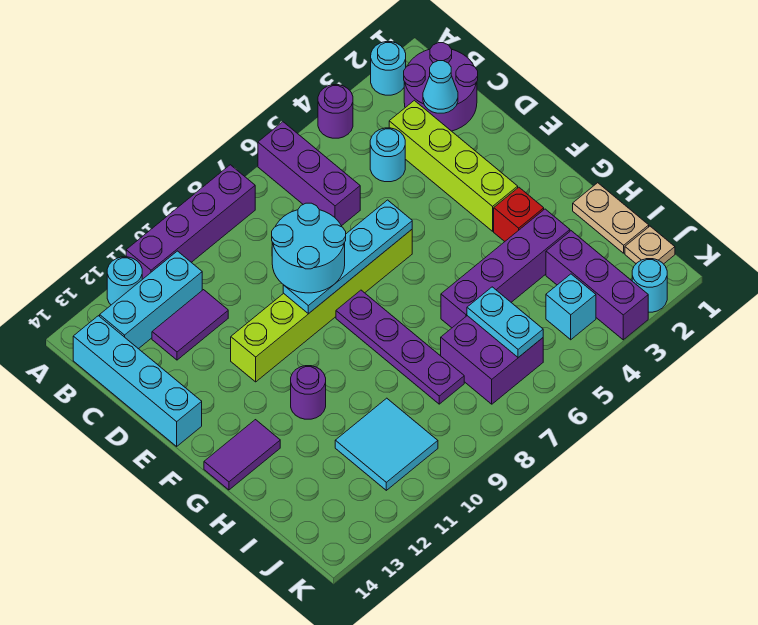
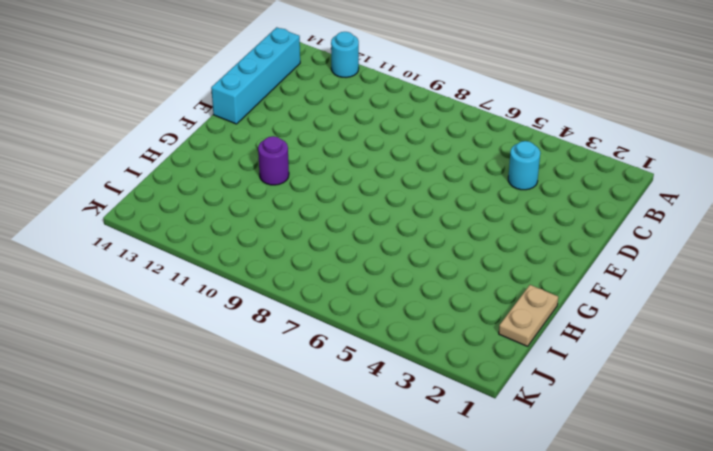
none -> cyan round brick A2 level 1
none -> purple round brick A4 level 1
none -> purple brick A6:C6 level 1

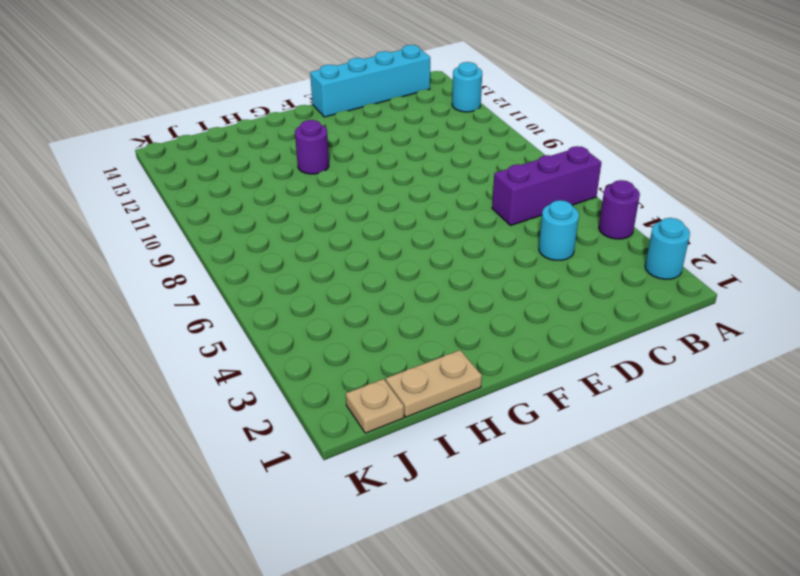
none -> purple brick A8:A11 level 1
none -> purple round brick B1:C2 level 1
none -> cyan brick B11:B13 level 1

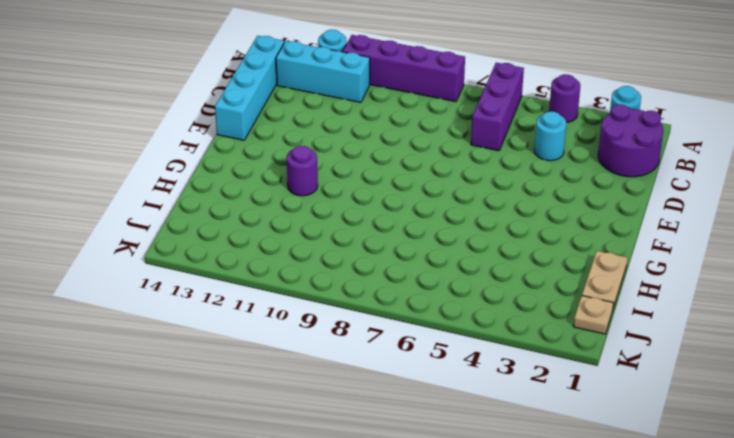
none -> lime brick C3:F3 level 1
none -> purple tile C11:C12 level 1
none -> lime brick E6:E11 level 1

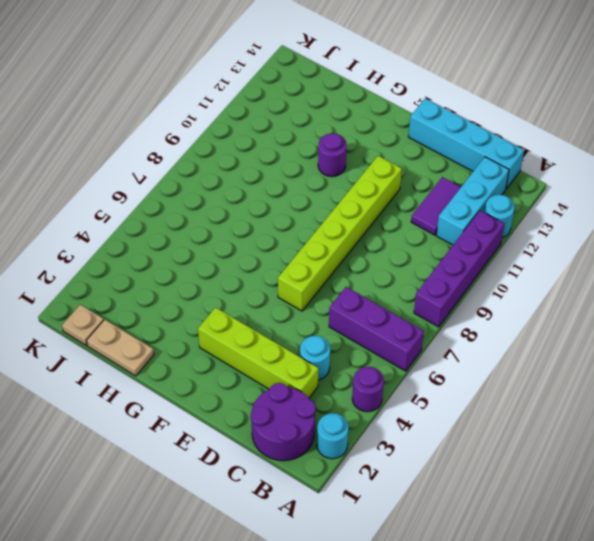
none -> purple plate F8:I8 level 1
none -> red brick G3 level 1
none -> purple tile G13:G14 level 1

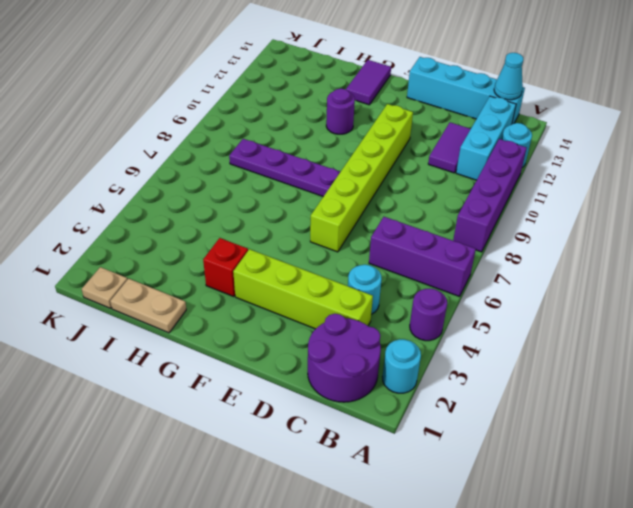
cyan cone B14 level 2 -> cyan cone C2 level 2
none -> purple brick H3:H6 level 1
none -> purple brick I3:K3 level 1
none -> purple brick I6:J7 level 1

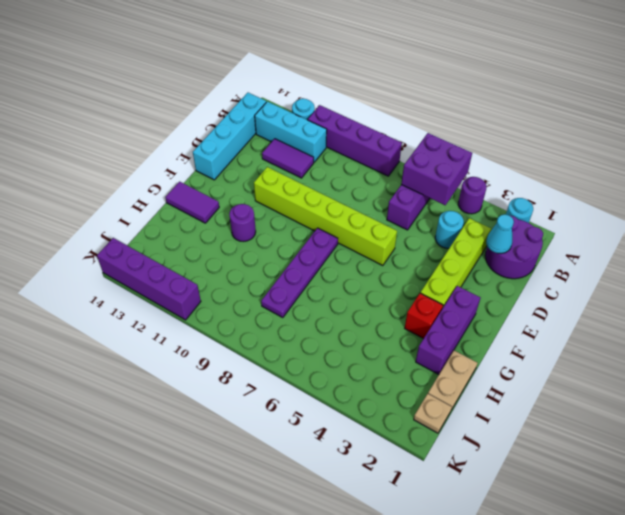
purple brick A5:B6 level 2 -> purple brick I6:J7 level 1
purple brick F2:H2 level 1 -> purple brick I3:K3 level 1
purple brick K11:K14 level 1 -> purple brick H3:H6 level 1
none -> cyan tile I10:J11 level 1
none -> cyan brick J4 level 1
none -> cyan round brick K2 level 1

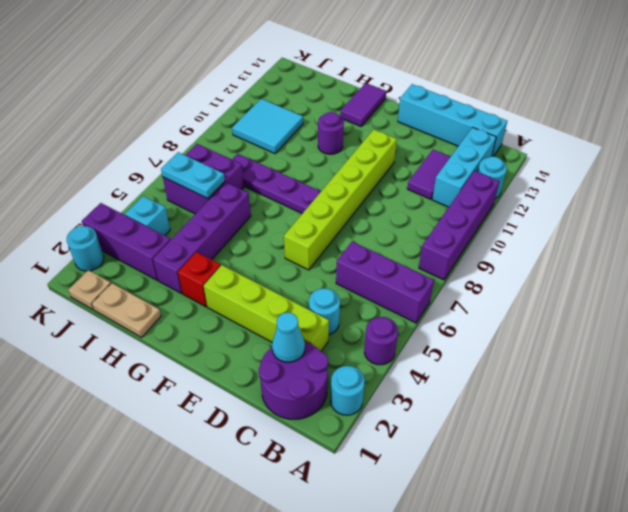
none -> cyan plate E6:E9 level 2
none -> cyan round brick D8:E9 level 3

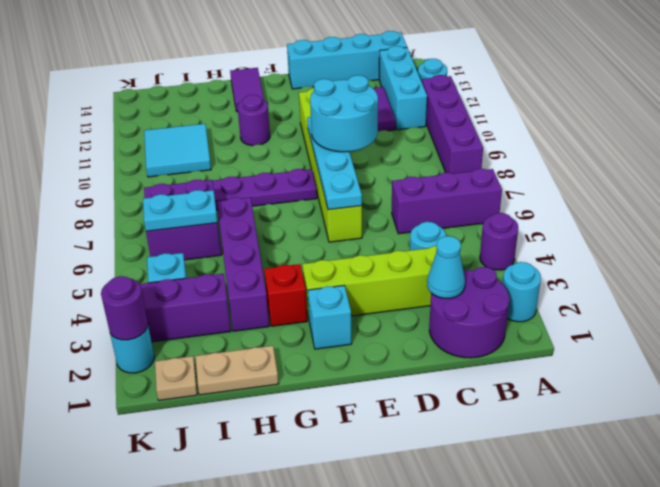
cyan brick F2 level 1 -> none
purple round brick K2 level 2 -> none

